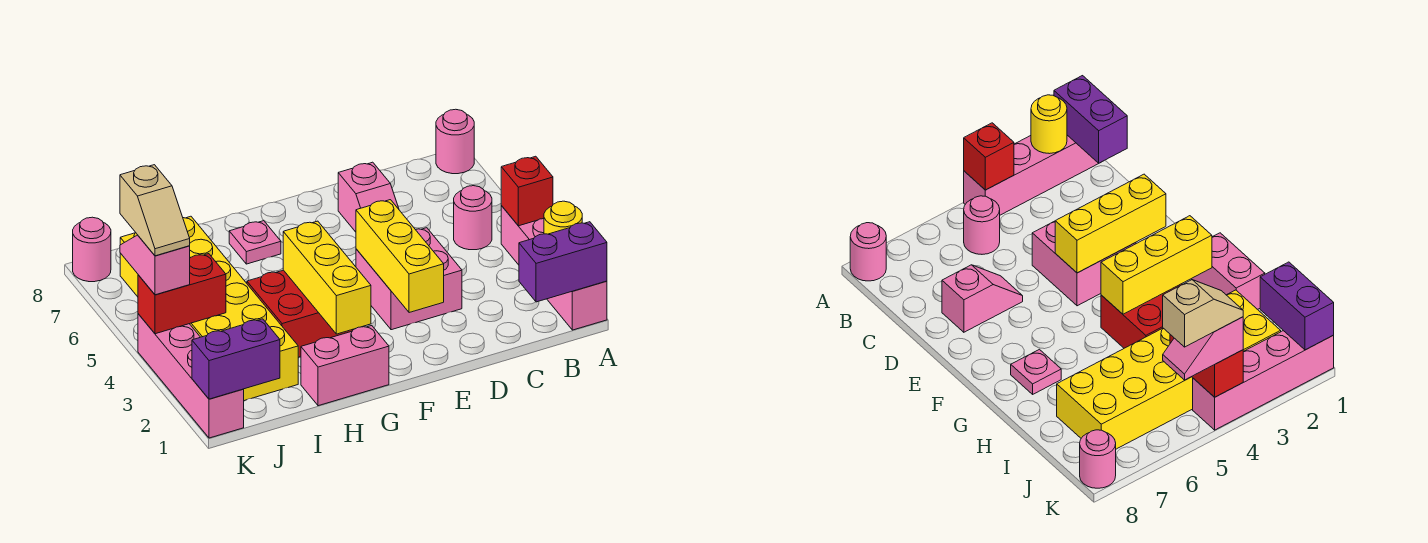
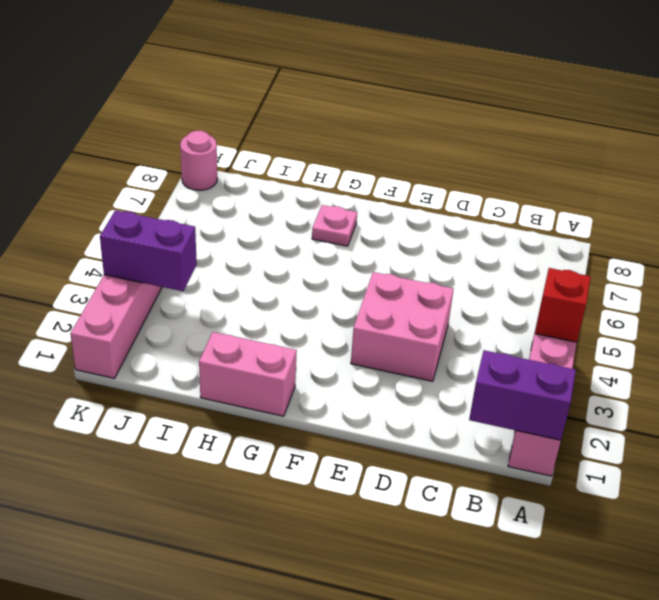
purple brick J3:K3 level 2 -> purple brick J1:K1 level 2
none -> pink round brick A8 level 1
none -> pink round brick B5 level 1
none -> pink slope D6:D7 level 1 top 7

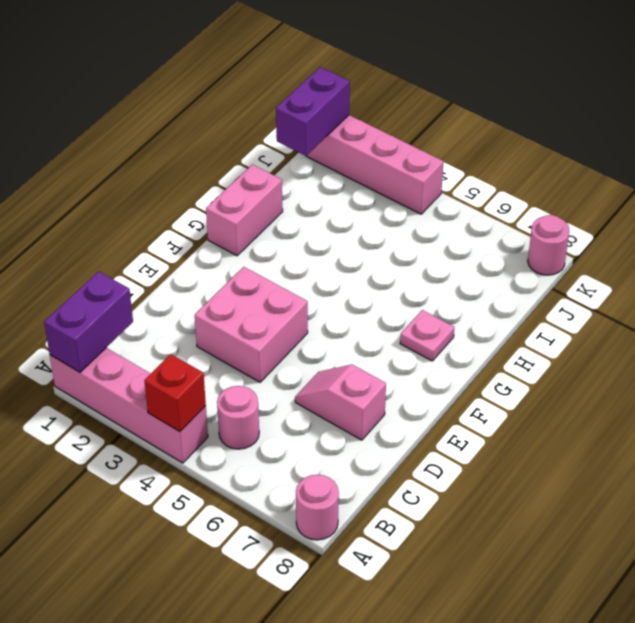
none -> red brick G3:H4 level 1
none -> yellow brick I2:J7 level 1
none -> yellow round brick A2 level 2

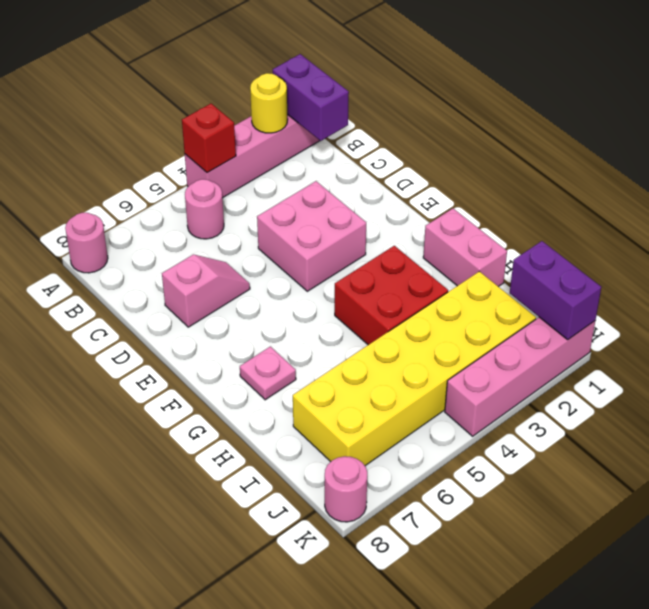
none -> yellow brick E2:E4 level 2
none -> yellow brick G2:G4 level 2
none -> red brick J4:K4 level 2

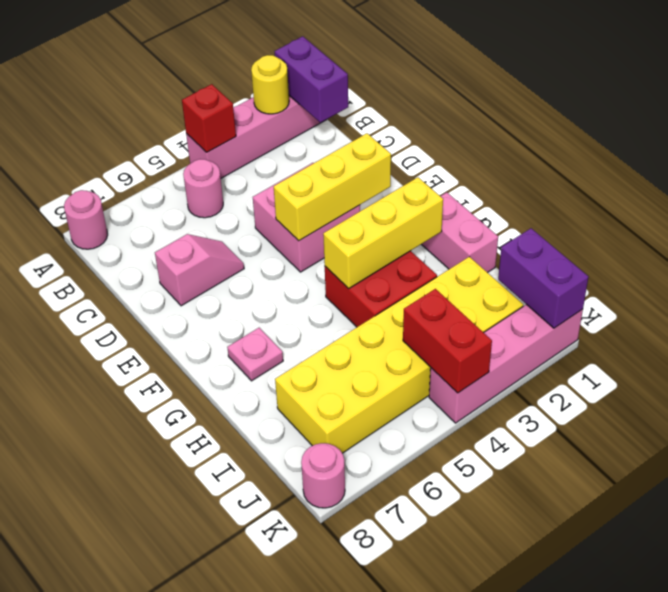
none -> pink slope K4:K5 level 3 top 4
none -> tan slope K4:K5 level 4 top 5

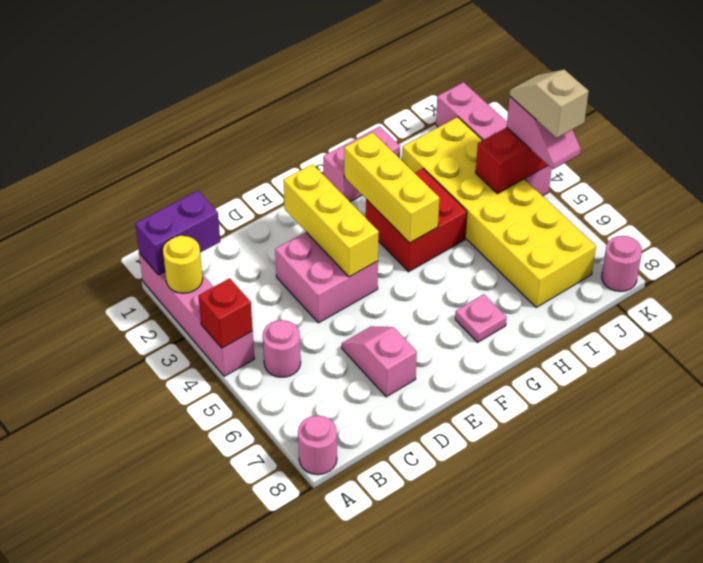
none -> purple brick J1:K1 level 2

